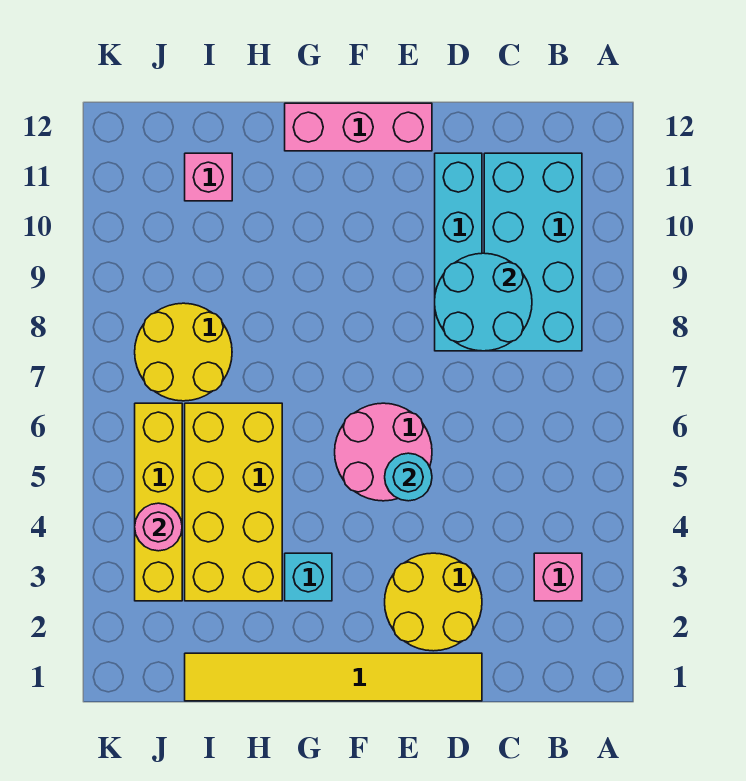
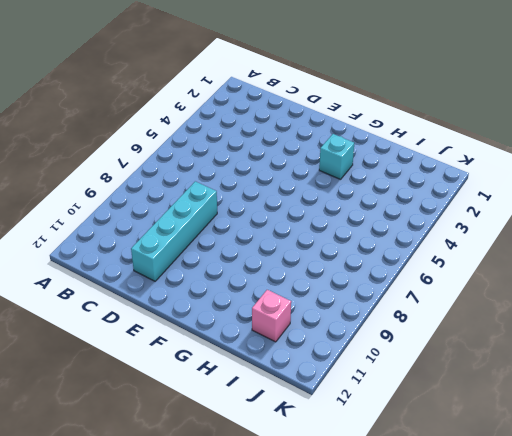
none -> pink brick B3 level 1
none -> cyan brick B8:C11 level 1
none -> yellow tile D1:I1 level 1

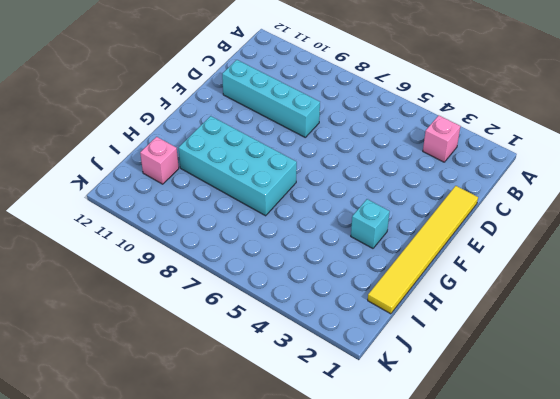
cyan brick G7:H10 level 1 -> cyan brick B8:C11 level 1
none -> yellow round brick D2:E3 level 1
none -> pink round brick E5:F6 level 1
none -> pink brick E12:G12 level 1

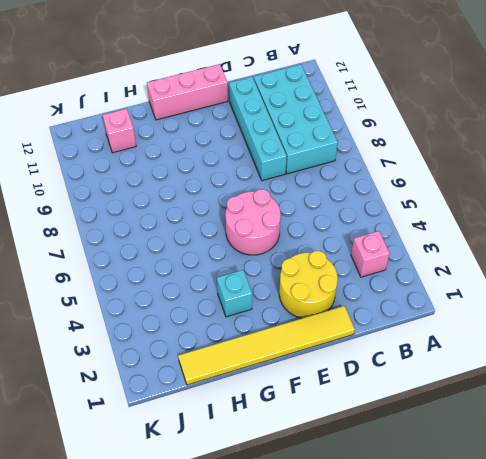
none -> yellow brick H3:I6 level 1
none -> yellow round brick I7:J8 level 1
none -> yellow brick J3:J6 level 1

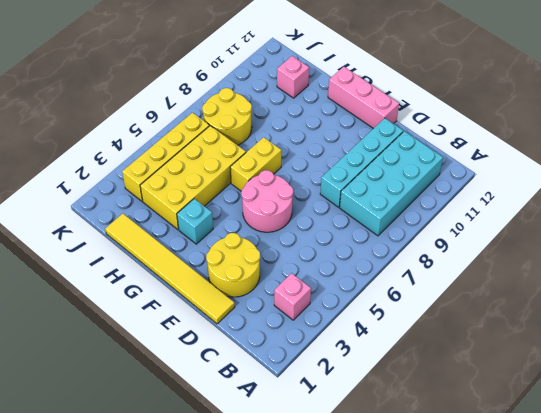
yellow brick G6:G7 level 1 -> none
none -> cyan round brick C8:D9 level 2
none -> cyan round brick E5 level 2
none -> pink round brick J4 level 2

